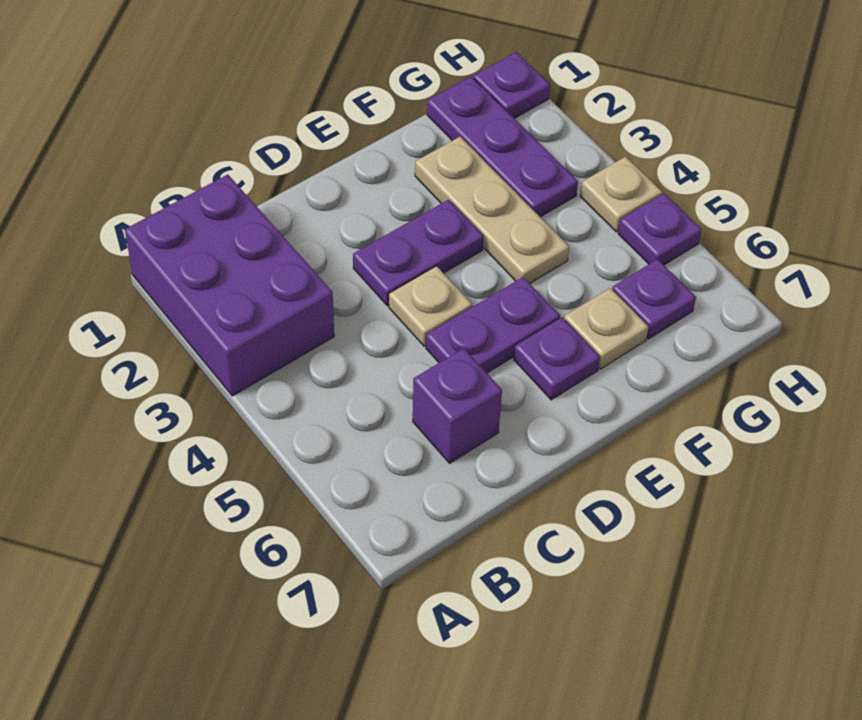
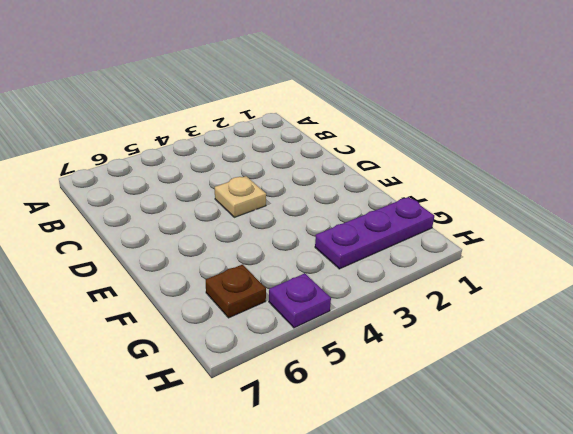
brown plate G6 level 1 -> purple plate G6 level 1
none -> purple brick A1:B3 level 1
none -> purple brick C6 level 1
none -> purple plate D3:E3 level 1

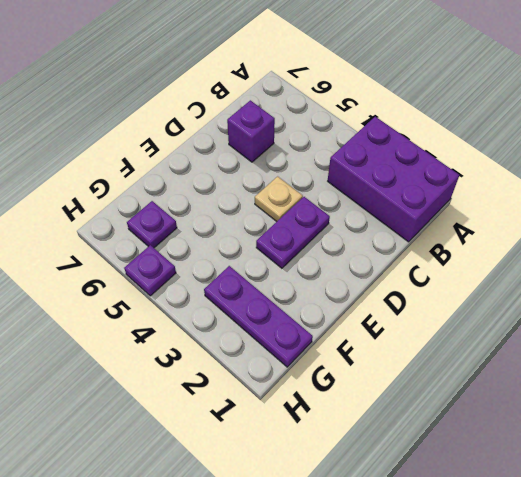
none -> purple plate D5:E5 level 1
none -> purple plate E6 level 1
none -> tan plate F2:F4 level 1

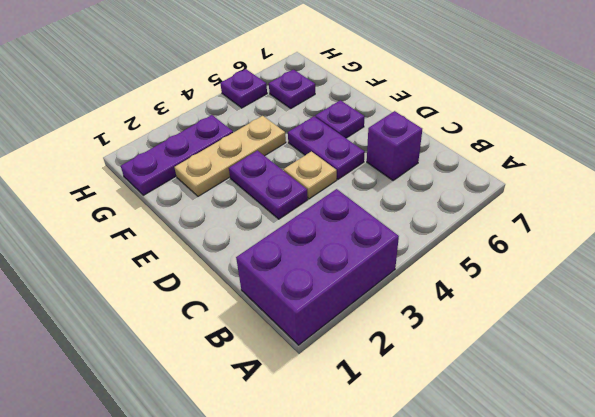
none -> tan plate F6 level 1
none -> purple plate H1 level 1
none -> tan plate H4 level 1

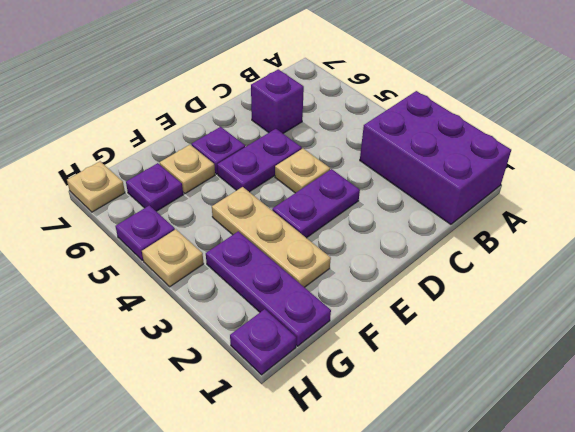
tan plate H7 level 1 -> none

